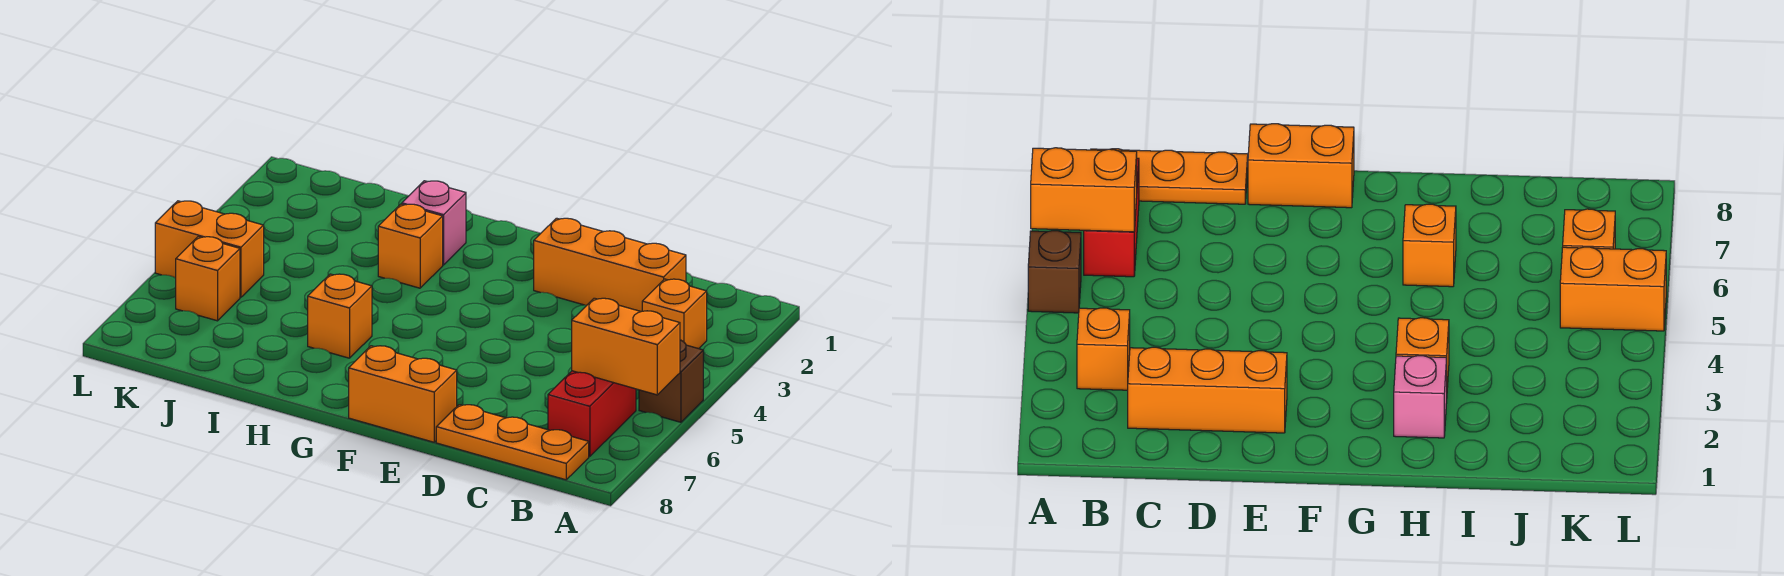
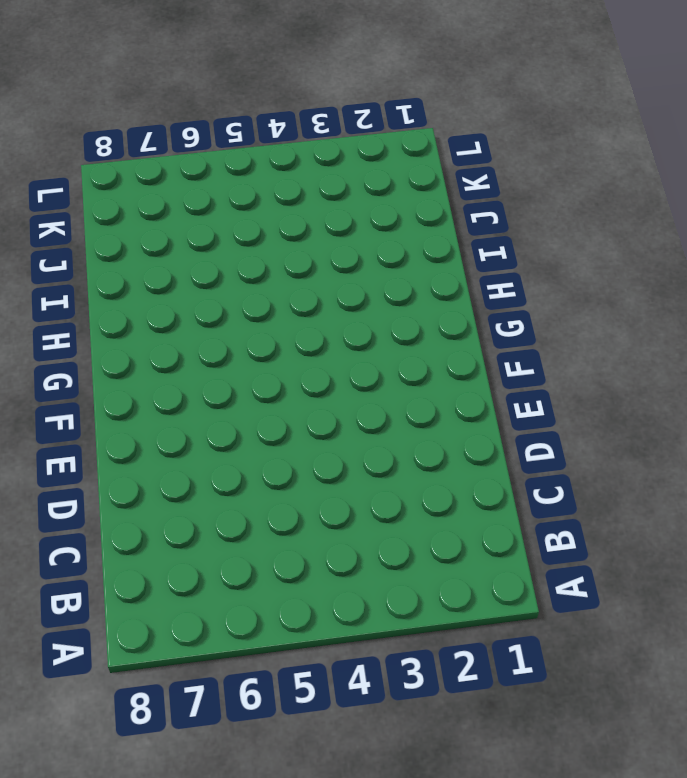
none -> brown brick A5 level 1
none -> orange brick B3 level 1
none -> red brick B6:B7 level 1

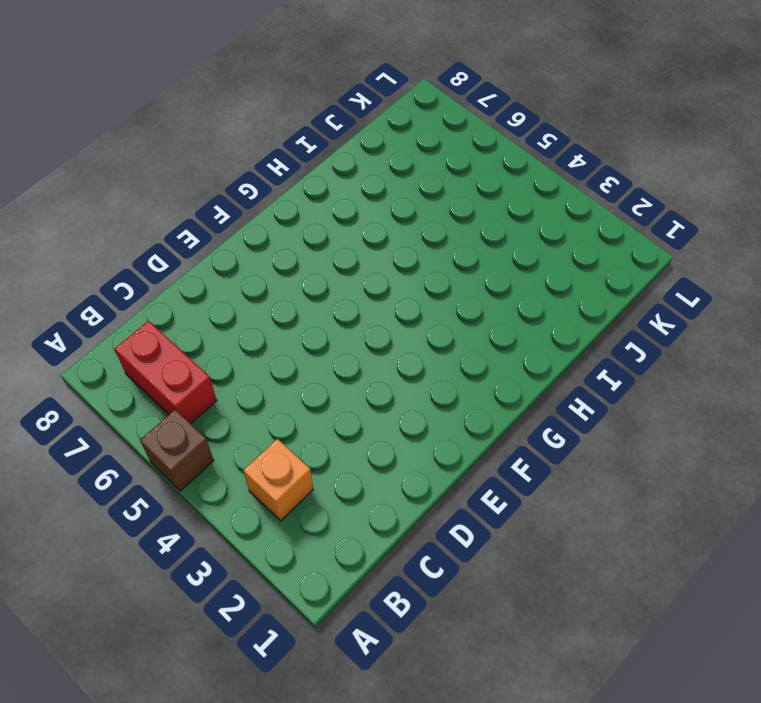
none -> orange plate B8:D8 level 1
none -> orange brick C2:E2 level 1
none -> orange brick E8:F8 level 1

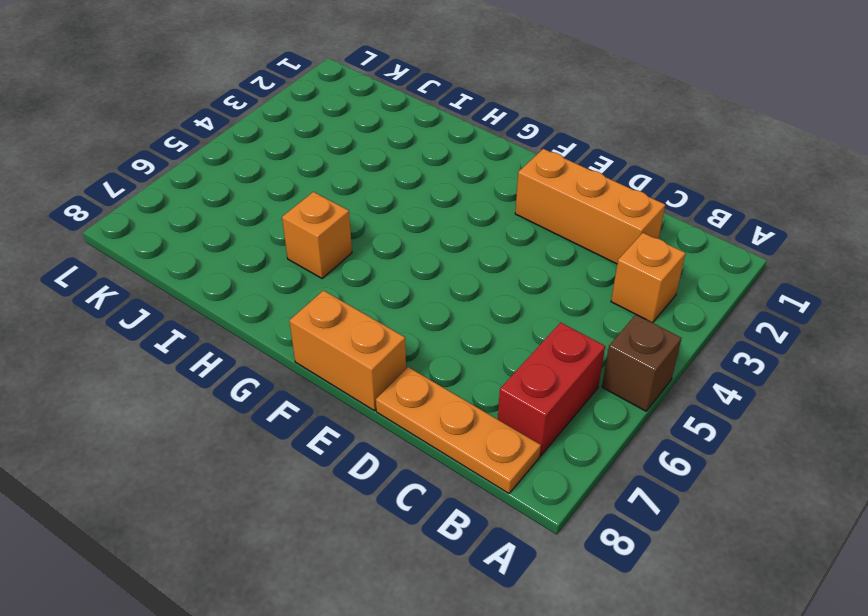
none -> pink brick H2 level 1
none -> orange brick H3 level 1
none -> orange brick K5:L5 level 1

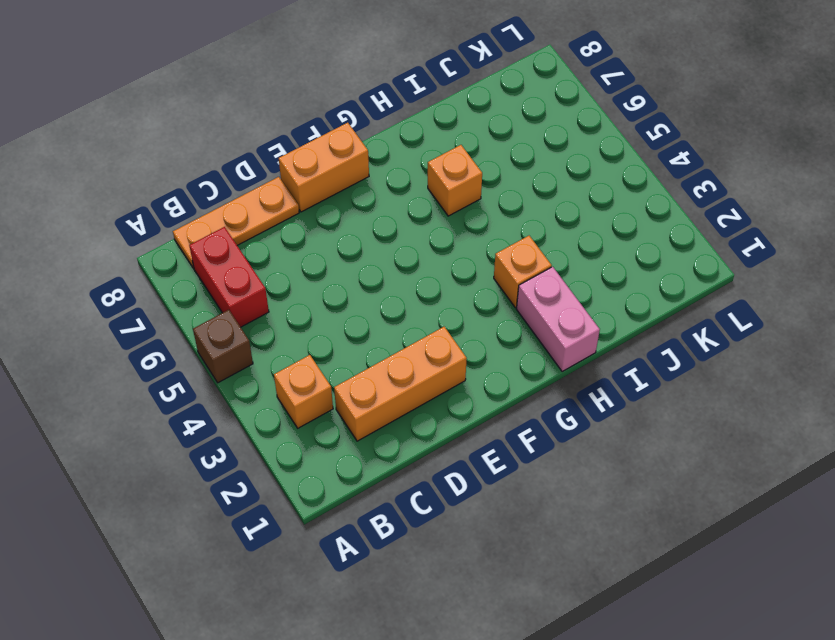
pink brick H1:H2 level 1 -> pink brick H2 level 1
none -> orange brick K5:L5 level 1
none -> orange brick K6 level 1
none -> orange brick A6:B6 level 2

